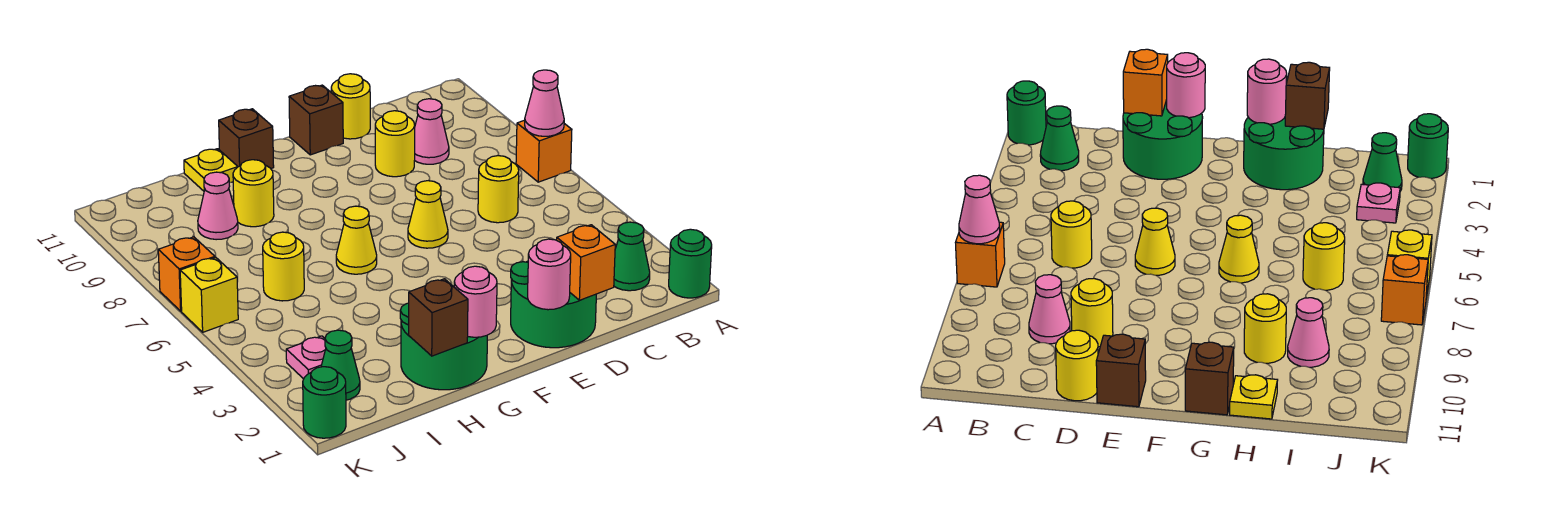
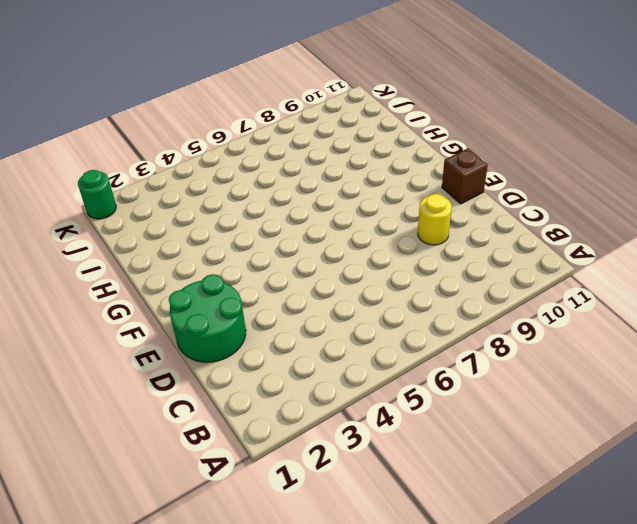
none -> green round brick A1 level 1
none -> orange brick A7 level 1
none -> green cone B2 level 1

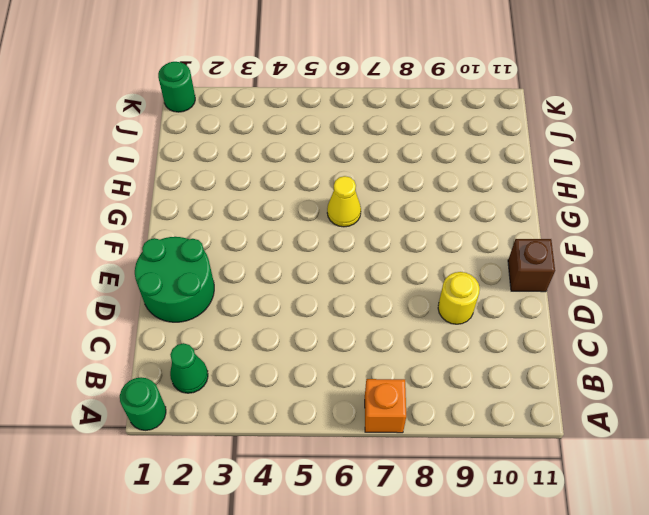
none -> yellow round brick C6 level 1
none -> pink cone C9 level 1
none -> yellow round brick D11 level 1

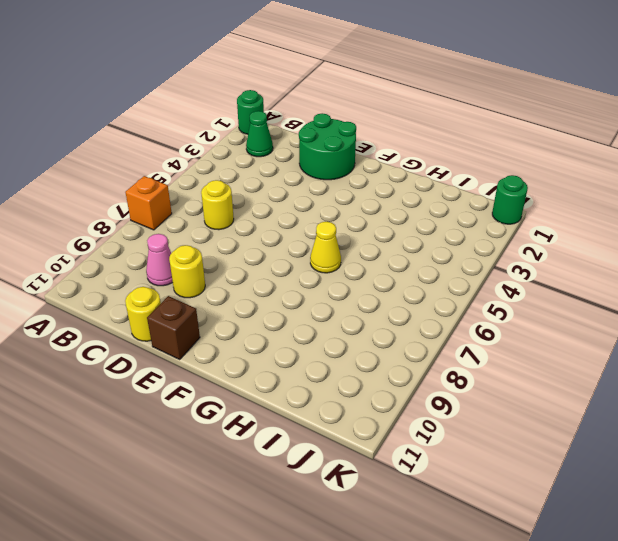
none -> yellow cone E6 level 1
none -> green round brick G1:H2 level 1
none -> brown brick G11 level 1

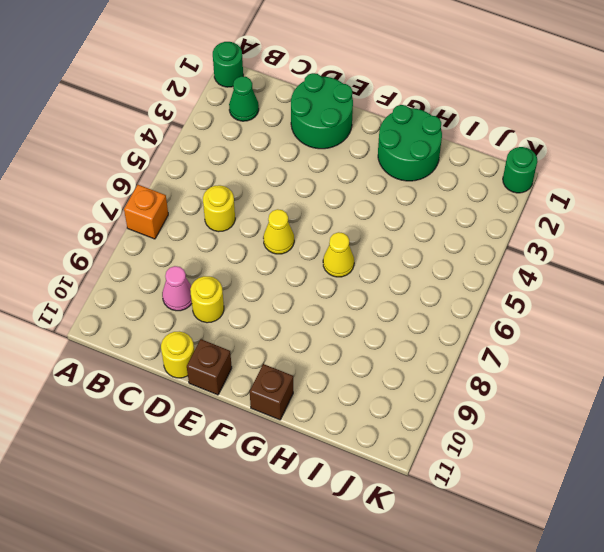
none -> yellow round brick H9 level 1
none -> yellow plate H11 level 1
none -> yellow round brick I6 level 1

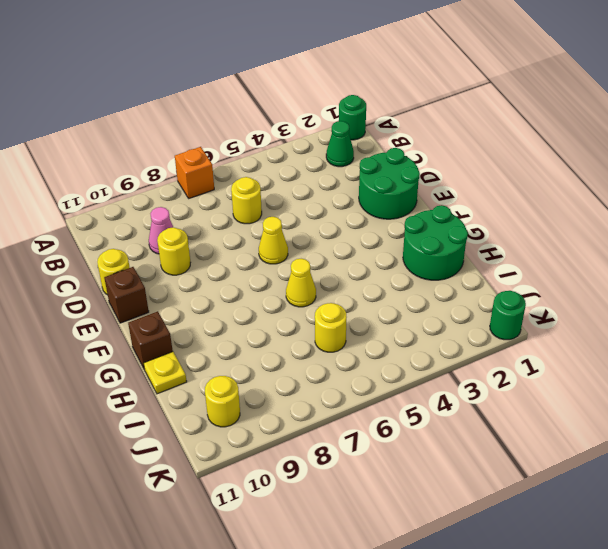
yellow round brick J10 level 1 -> yellow round brick H9 level 1
none -> pink cone I9 level 1
none -> green cone J2 level 1
none -> pink plate J3 level 1

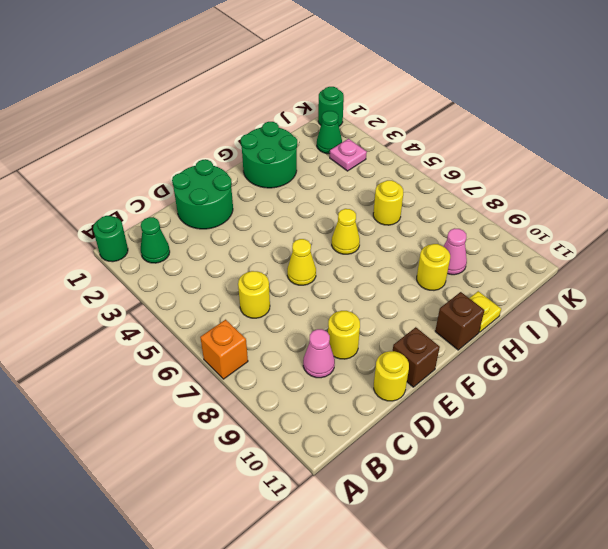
none -> yellow brick K6 level 1
none -> orange brick K7 level 1
none -> pink cone A7 level 2

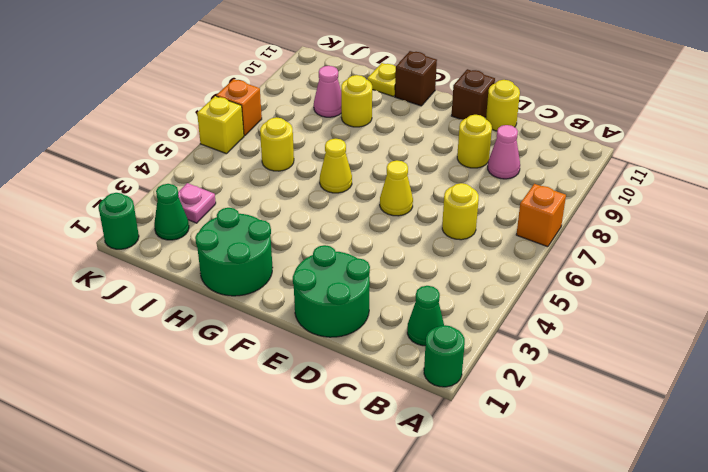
none -> pink cone A7 level 2
none -> orange brick D1 level 2
none -> pink round brick E1 level 2

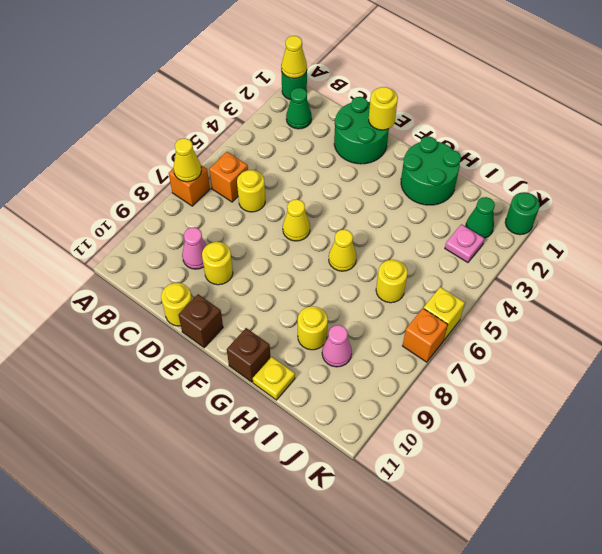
yellow cone A1 level 2 -> none
yellow cone A7 level 2 -> pink cone A7 level 2
orange brick B6 level 1 -> orange brick D1 level 2
yellow round brick E1 level 2 -> pink round brick E1 level 2
none -> pink round brick G1 level 2
none -> brown brick H1 level 2

